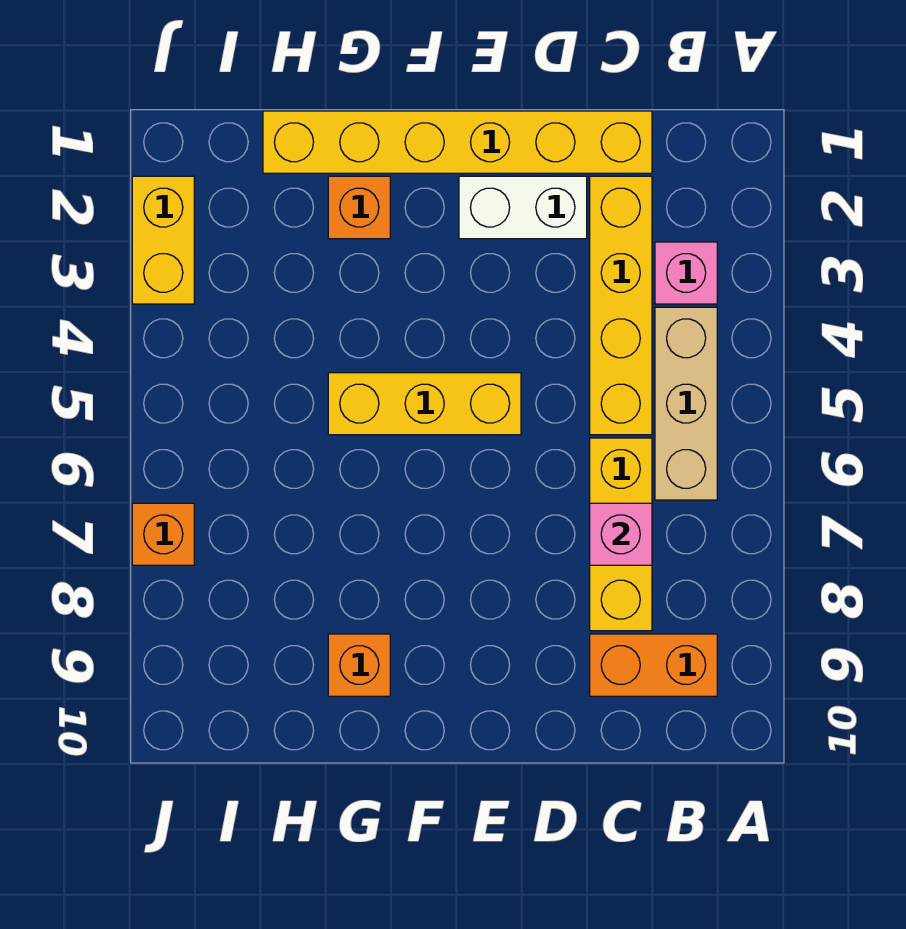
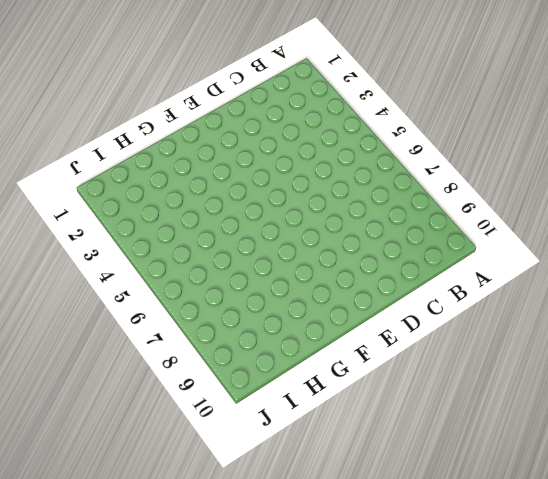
none -> pink brick B3 level 1
none -> tan brick B4:B6 level 1
none -> orange brick B9:C9 level 1

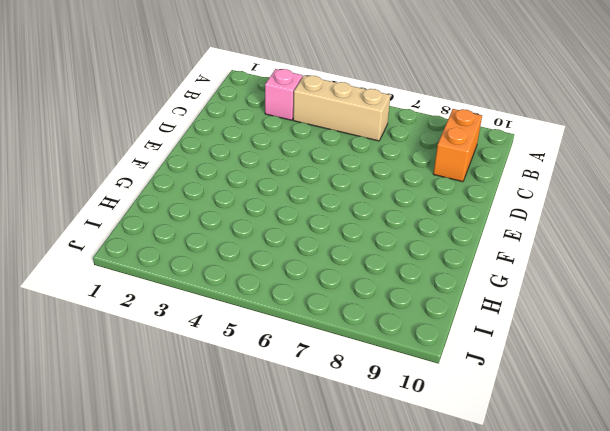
none -> yellow brick C1:H1 level 1
none -> yellow brick C2:C5 level 1
none -> yellow brick C6:C8 level 1

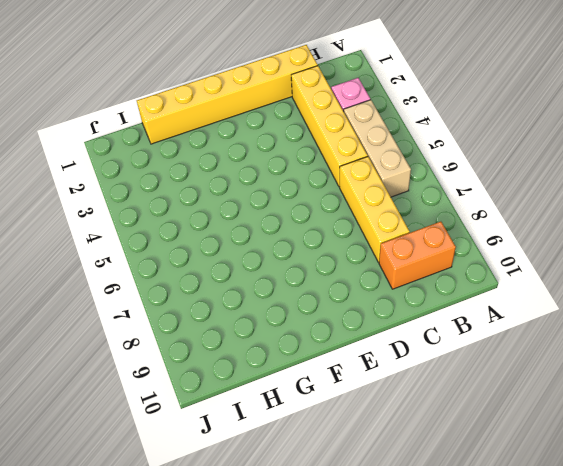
none -> white brick D2:E2 level 1
none -> yellow brick E5:G5 level 1
none -> orange brick G2 level 1

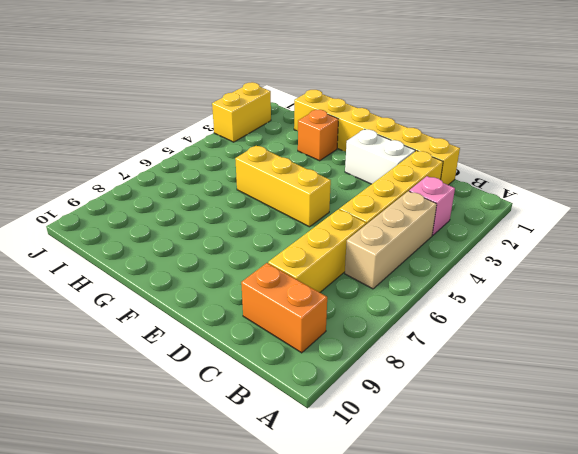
none -> orange brick G9 level 1
none -> orange brick J7 level 1
none -> pink brick C7 level 2

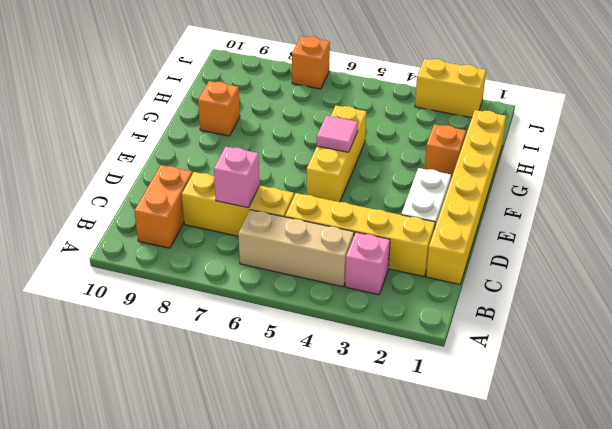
pink tile F5 level 2 -> none

